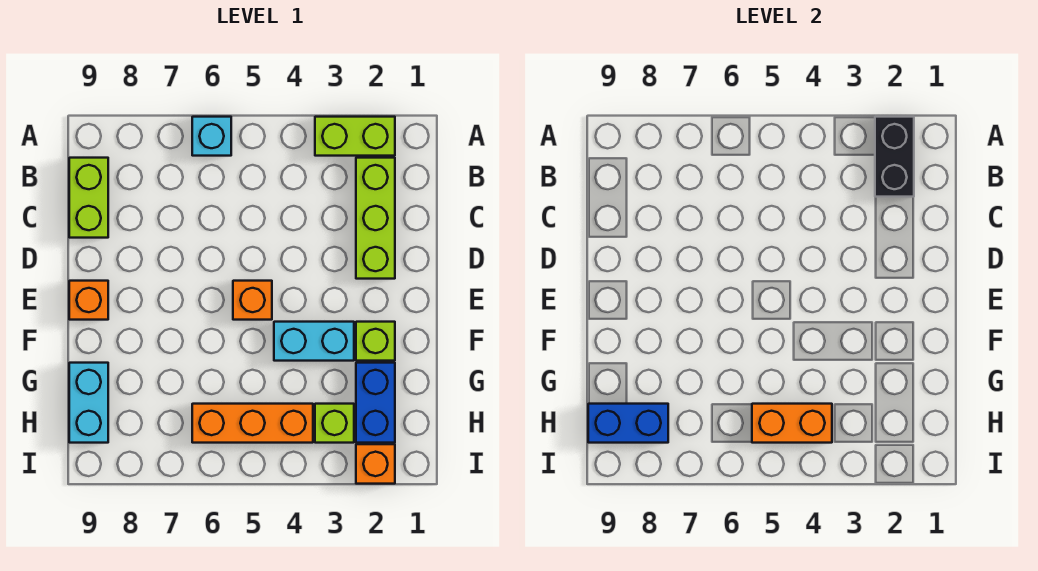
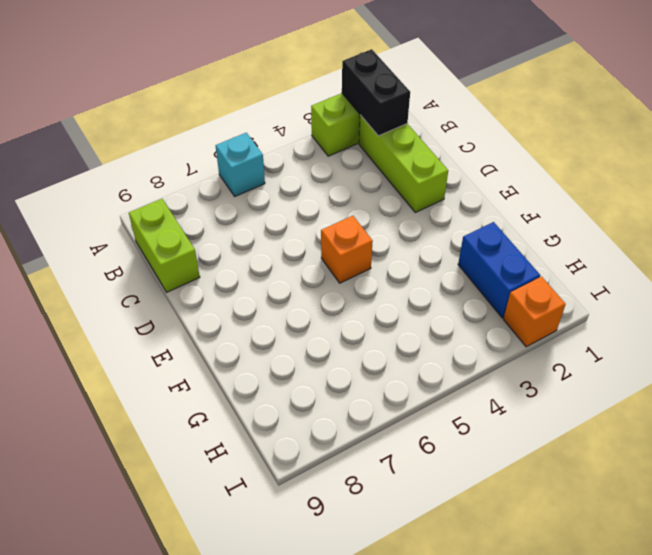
none -> orange brick E9 level 1
none -> lime brick F2 level 1
none -> cyan brick F3:F4 level 1

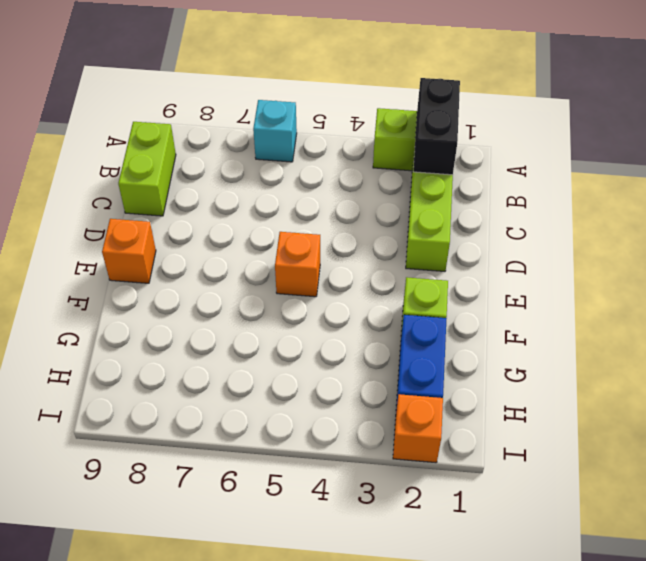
none -> cyan brick F3:F4 level 1
none -> cyan brick G9:H9 level 1
none -> lime brick H3 level 1

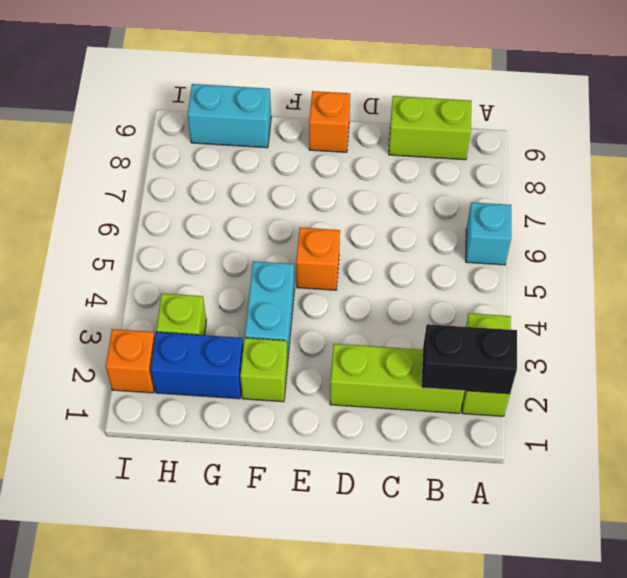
none -> orange brick H4:H6 level 1
none -> orange brick H4:H5 level 2
none -> blue brick H8:H9 level 2

